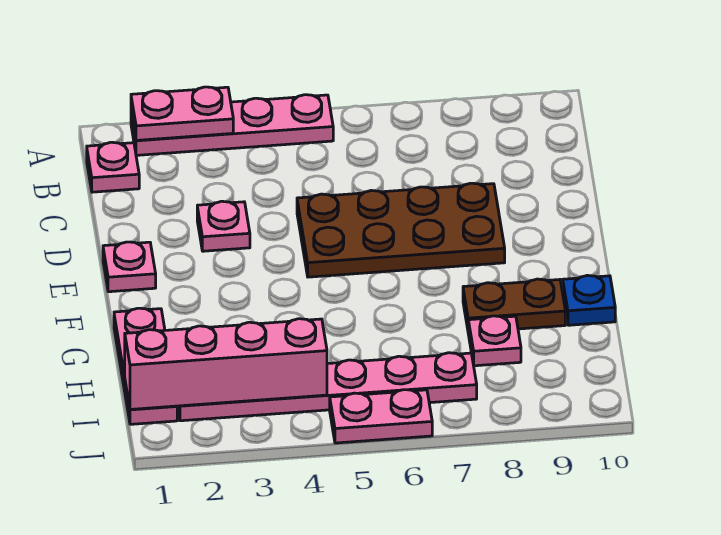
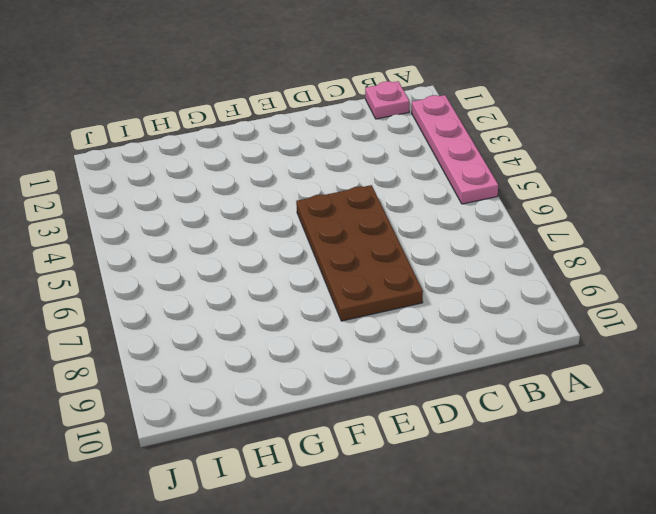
none -> pink plate D3 level 1
none -> pink plate E1 level 1
none -> pink plate G1:I1 level 1

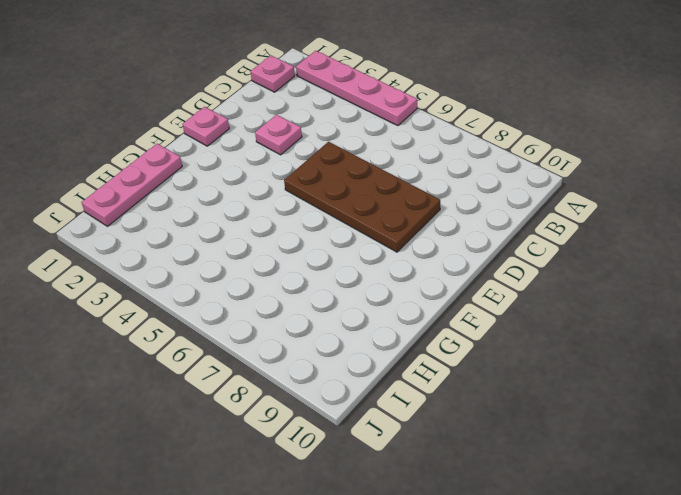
none -> brown plate G8:G9 level 1
none -> blue plate G10 level 1
none -> pink plate H8 level 1

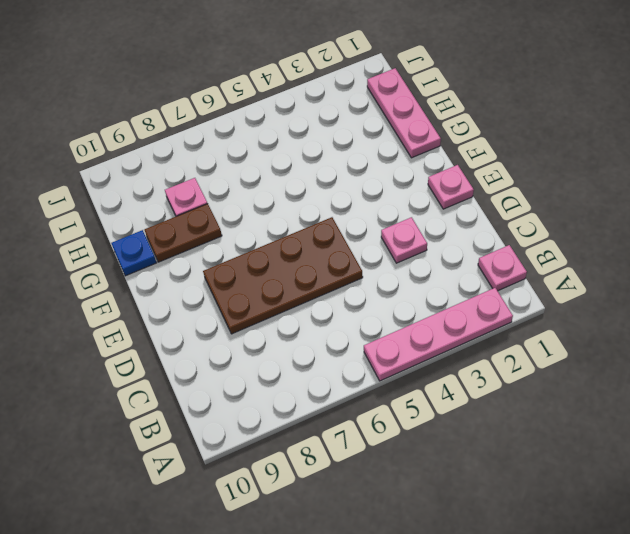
none -> pink plate I2:I7 level 1
none -> pink plate J5:J6 level 1
none -> pink plate A2:A3 level 2

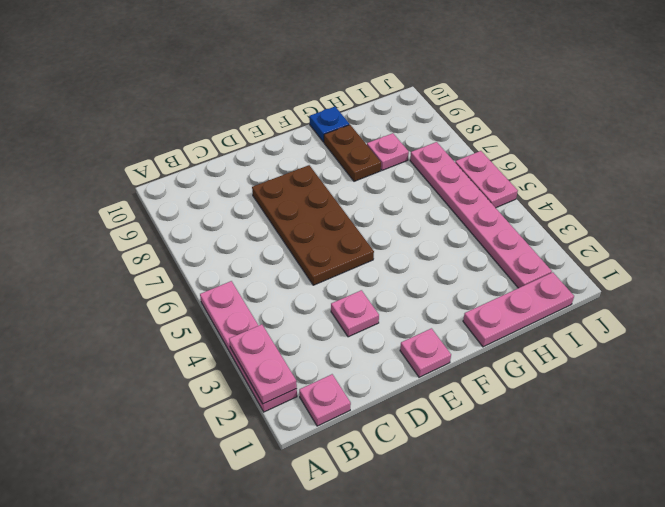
none -> pink brick I1:I4 level 2

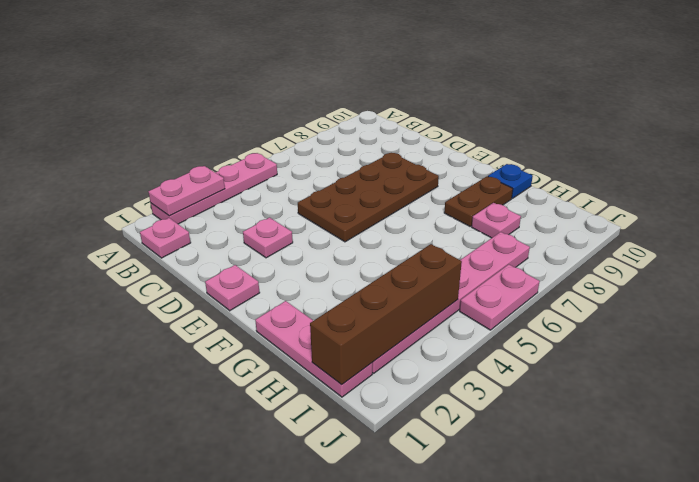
brown brick I1:I4 level 2 -> pink brick I1:I4 level 2

